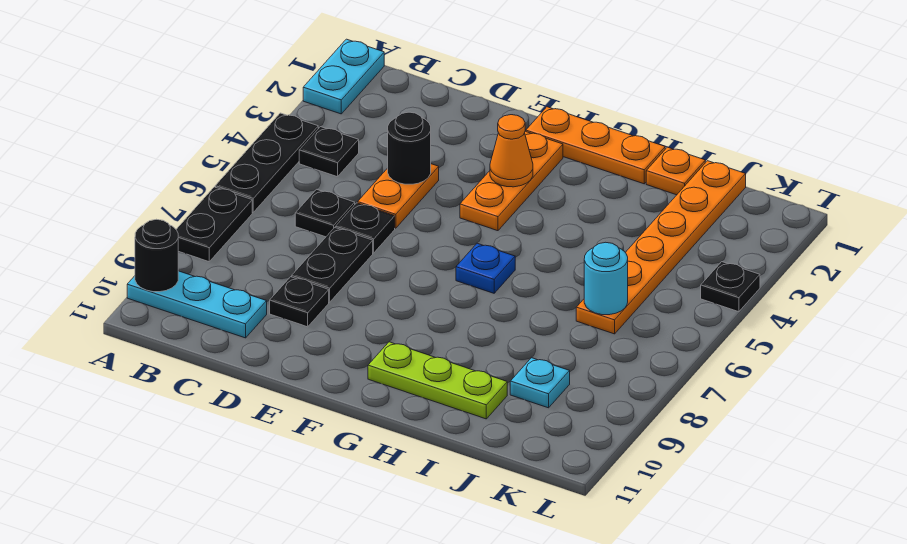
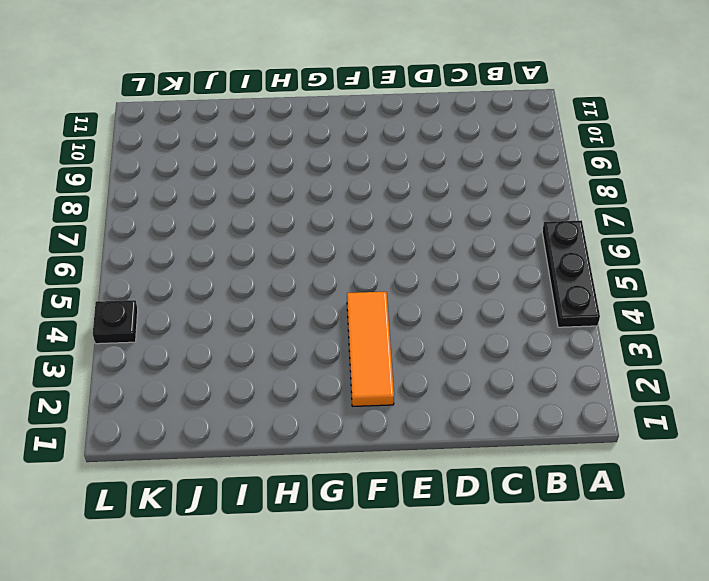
orange tile F2:F4 level 1 -> orange plate F2:F4 level 1
none -> cyan plate A1:A2 level 1
none -> black plate A7:A8 level 1
none -> cyan plate A10:C10 level 1

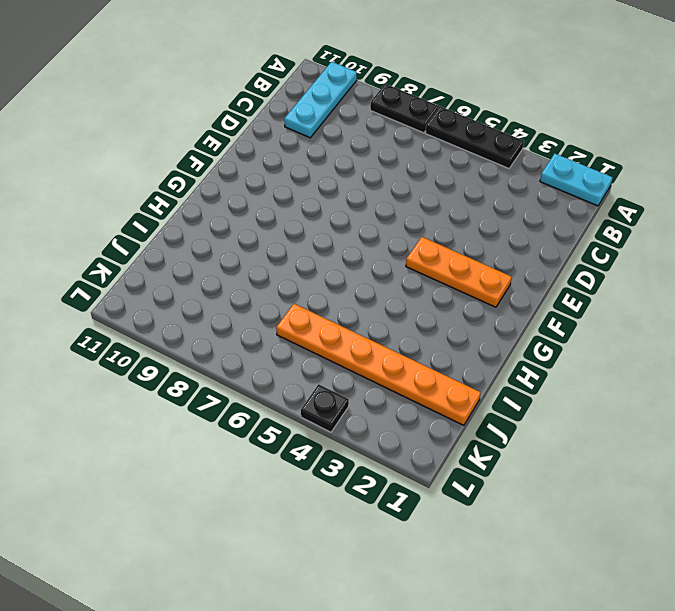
none -> black plate B4 level 1
none -> black plate C6 level 1
none -> orange plate D4:D5 level 1

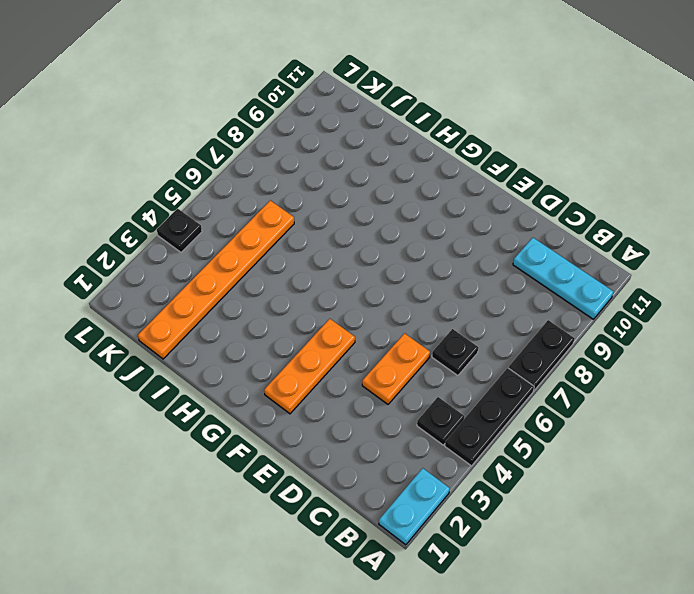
none -> black plate D6 level 1
none -> black plate D7:D8 level 1
none -> black plate D9 level 1

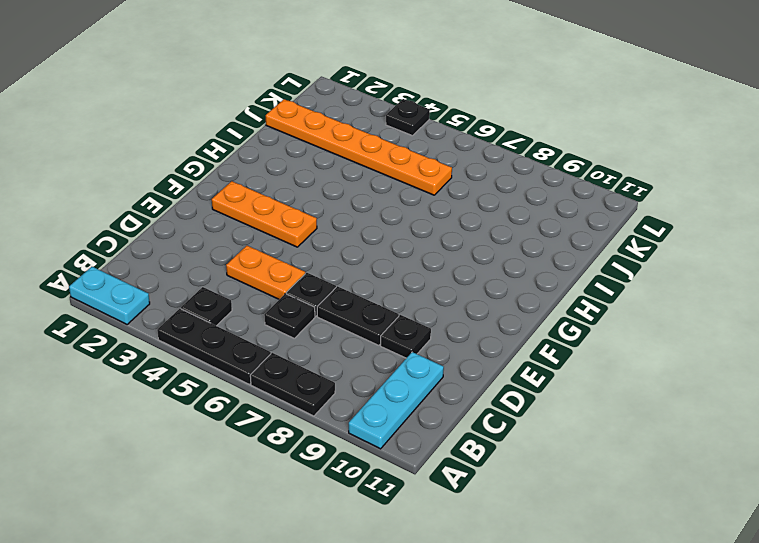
none -> orange plate F1:H1 level 1
none -> blue plate G6 level 1
none -> lime plate G10:I10 level 1

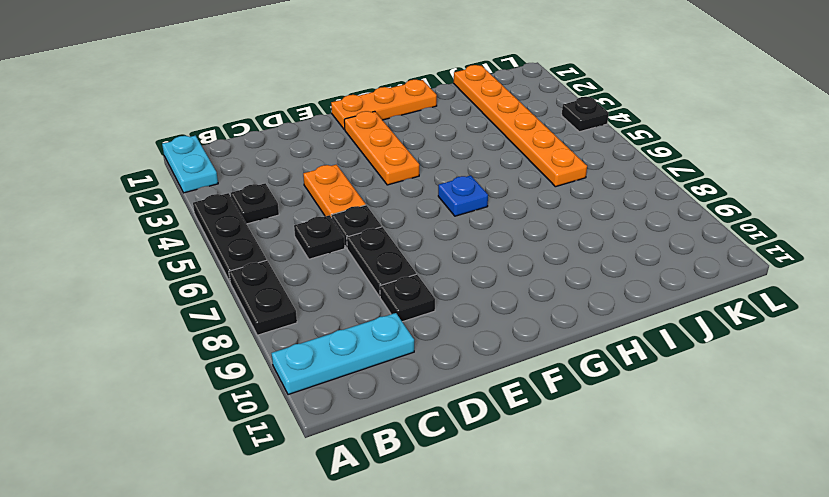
none -> lime plate G10:I10 level 1
none -> orange plate I1 level 1
none -> cyan plate J9 level 1

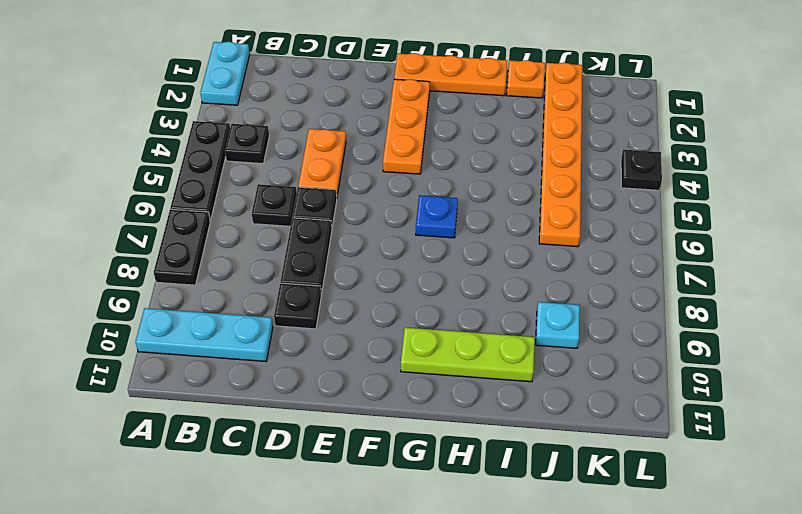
none -> black round brick A10 level 2
none -> black round brick D4 level 2
none -> orange cone F3 level 2

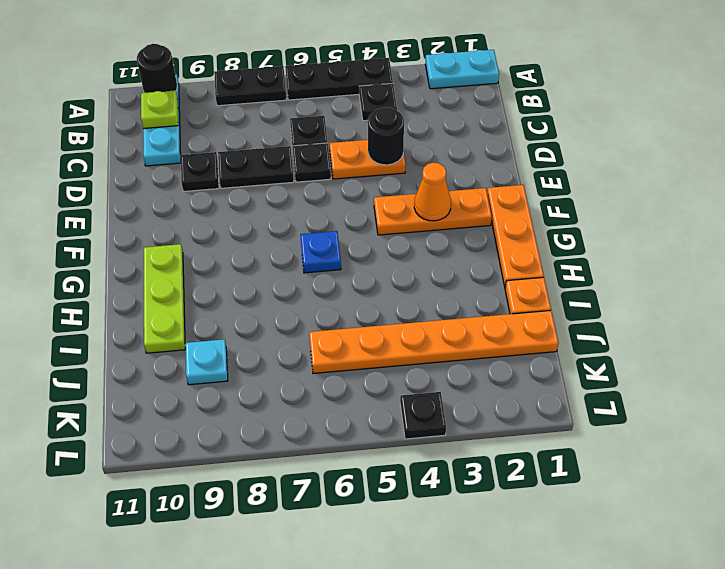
lime plate B10 level 2 -> none
none -> cyan round brick J6 level 2

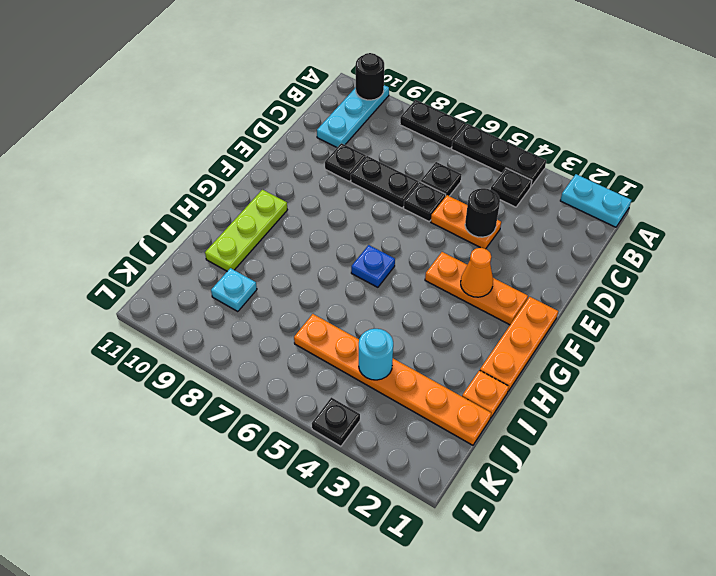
cyan round brick J4 level 2 -> cyan round brick J6 level 2

